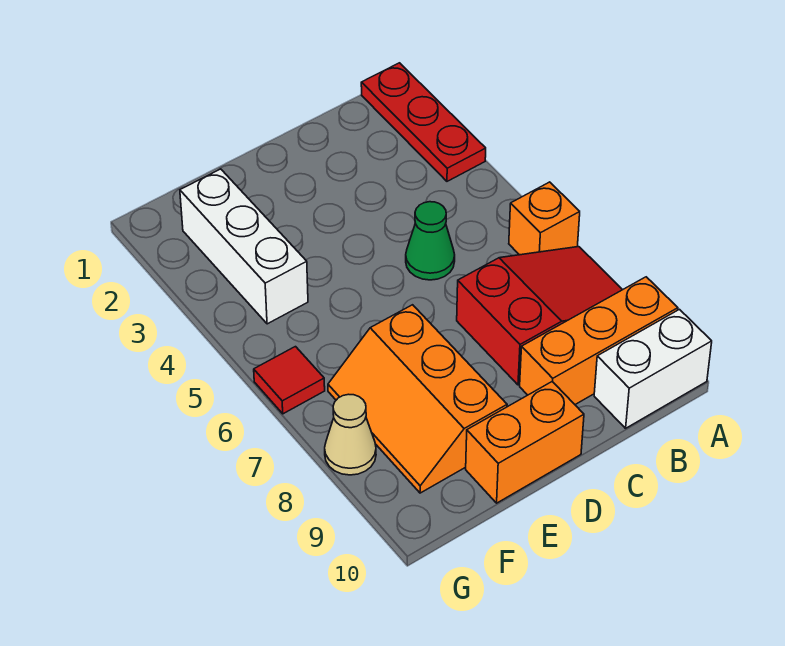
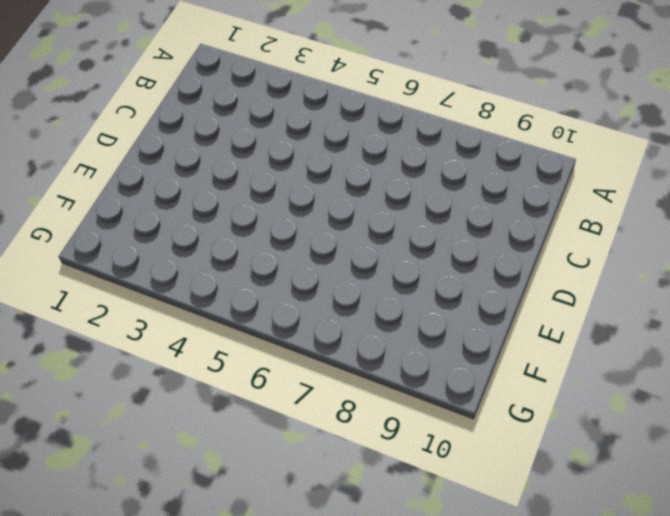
none -> red plate A1:A3 level 1
none -> orange brick A6 level 1

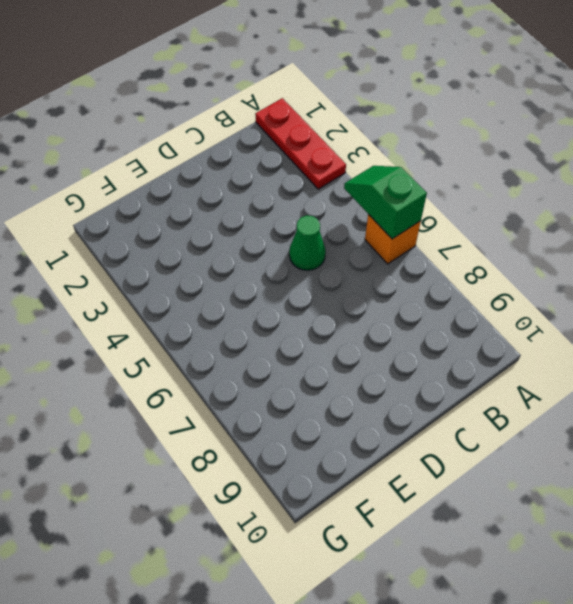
green slope A5:A6 level 2 top 6 -> none
none -> red slope A7:C8 level 1 top C
none -> orange brick A9:C9 level 1

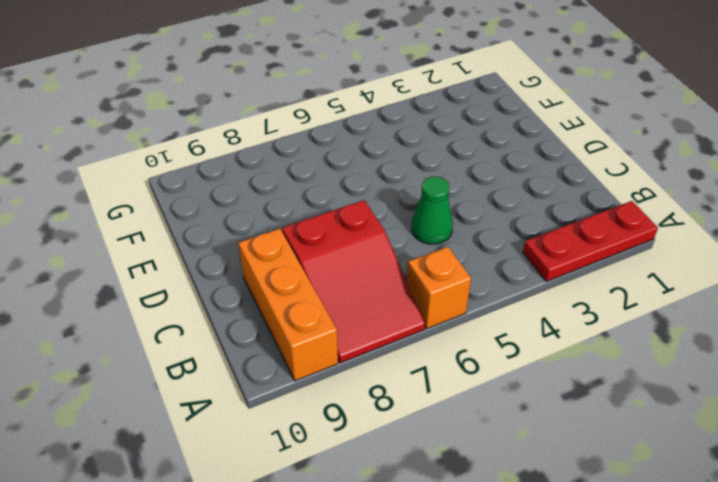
none -> white brick A10:B10 level 1
none -> orange brick D10:E10 level 1

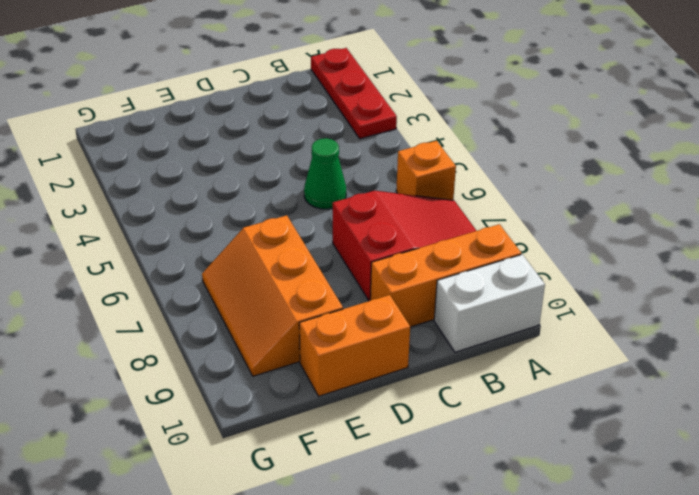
none -> white brick F2:F4 level 1
none -> red tile G6 level 1

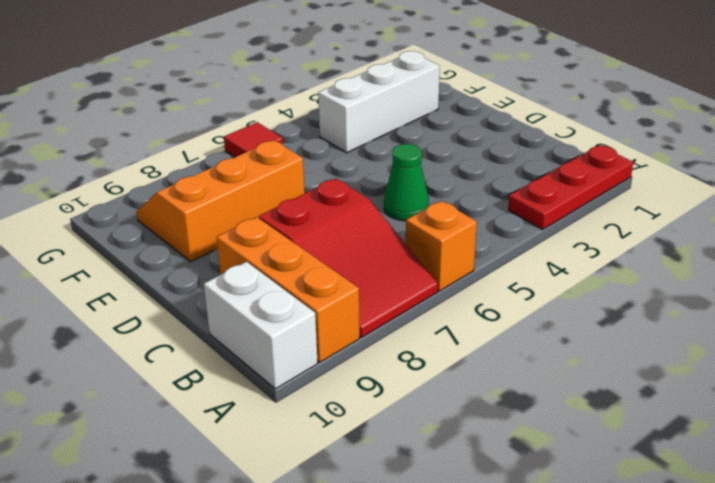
none -> orange brick D10:E10 level 1
none -> tan cone G8 level 1

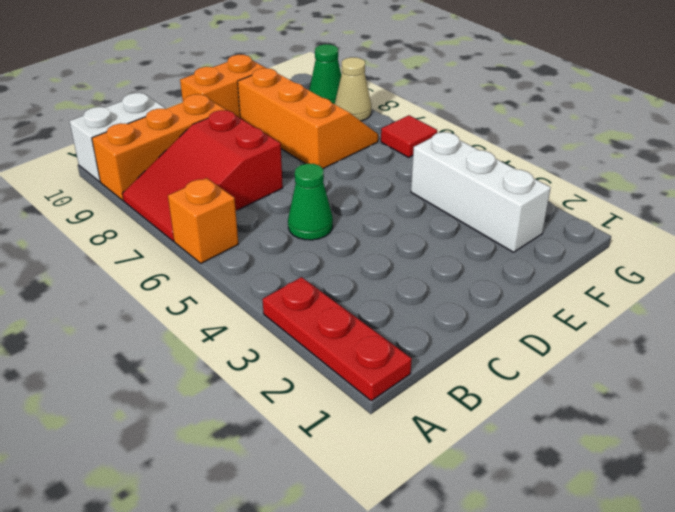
green cone G9 level 1 -> none

